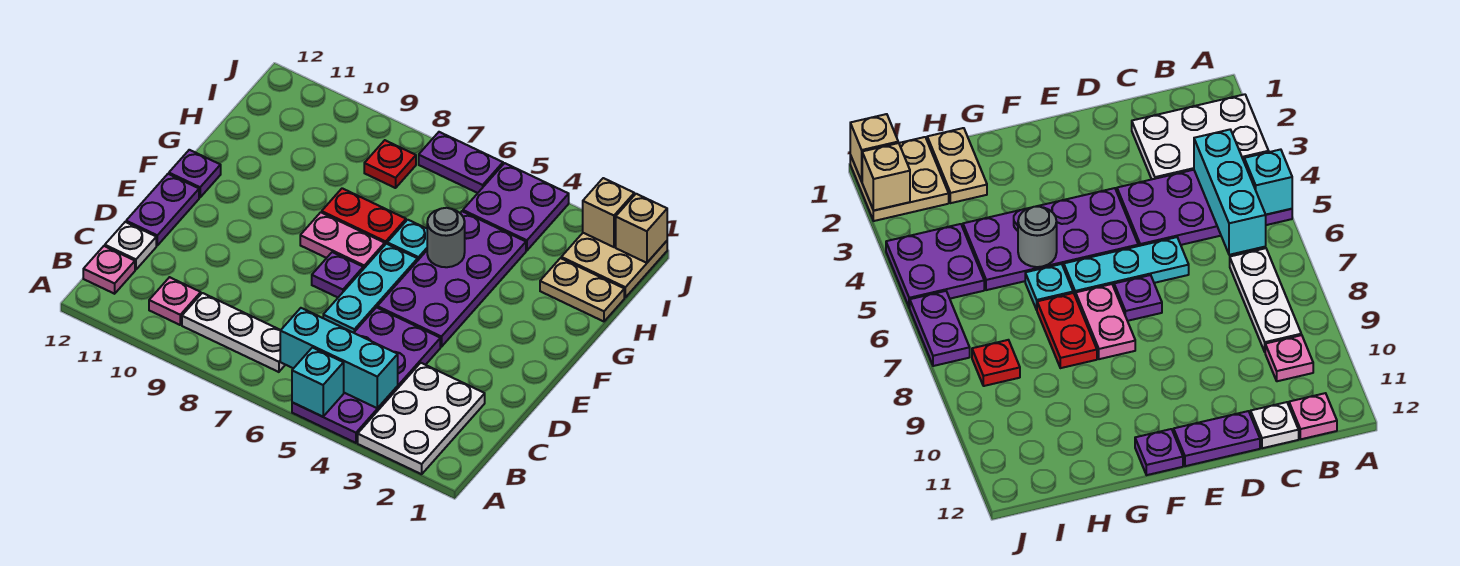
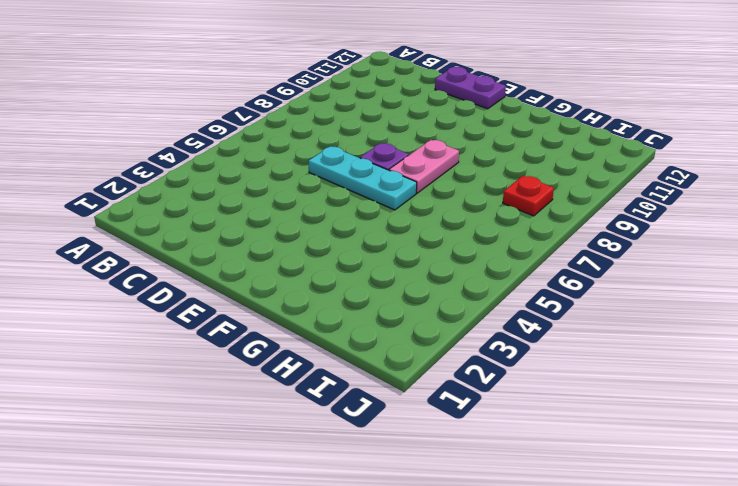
none -> white plate A2:C3 level 1
none -> purple plate A4:D5 level 1
none -> white plate B7:B9 level 1

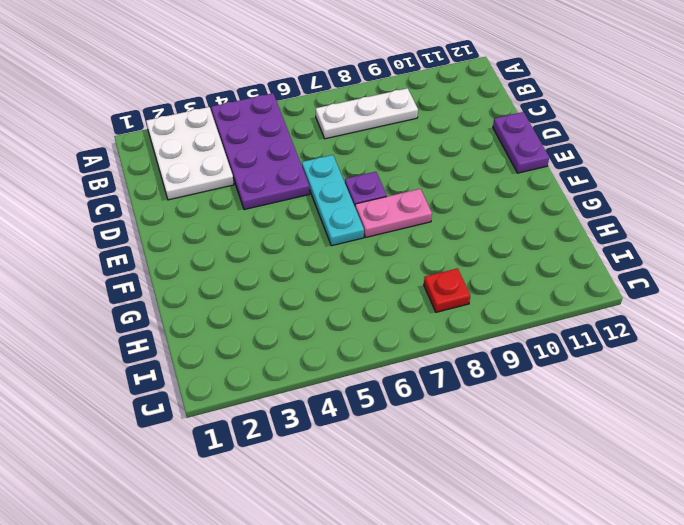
none -> pink plate B10 level 1
none -> pink plate B12 level 1
none -> white plate C12 level 1

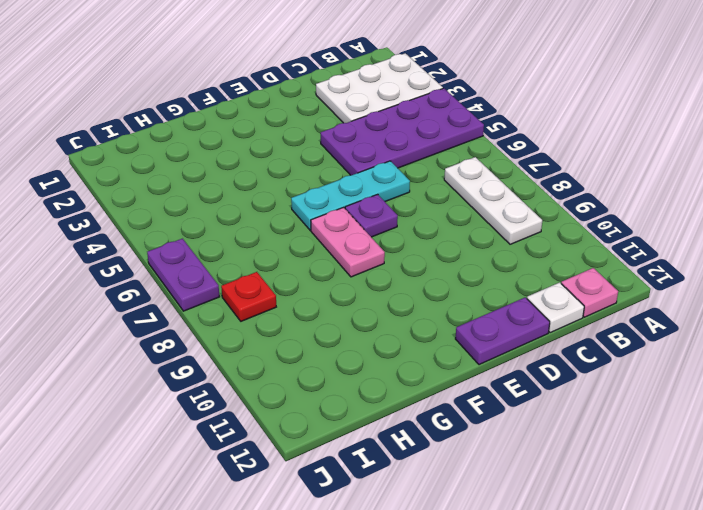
none -> pink plate B10 level 1
none -> purple plate E4:H5 level 1
none -> purple plate F12 level 1

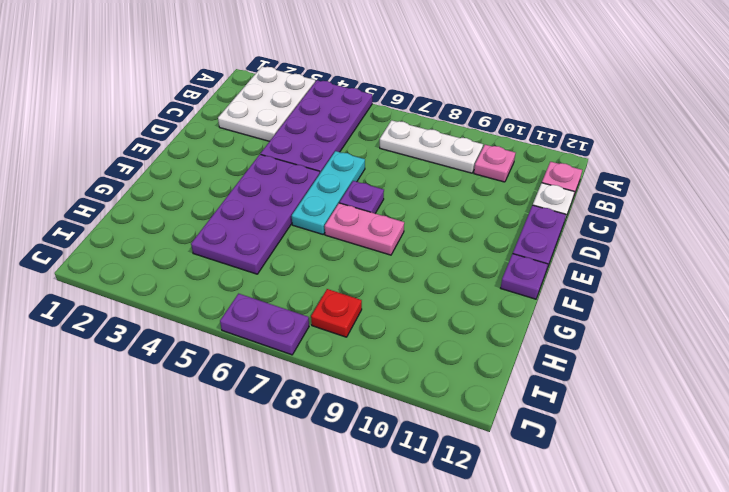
none -> cyan plate G6 level 1
none -> red plate G7:G8 level 1
none -> tan plate H1:H2 level 1

